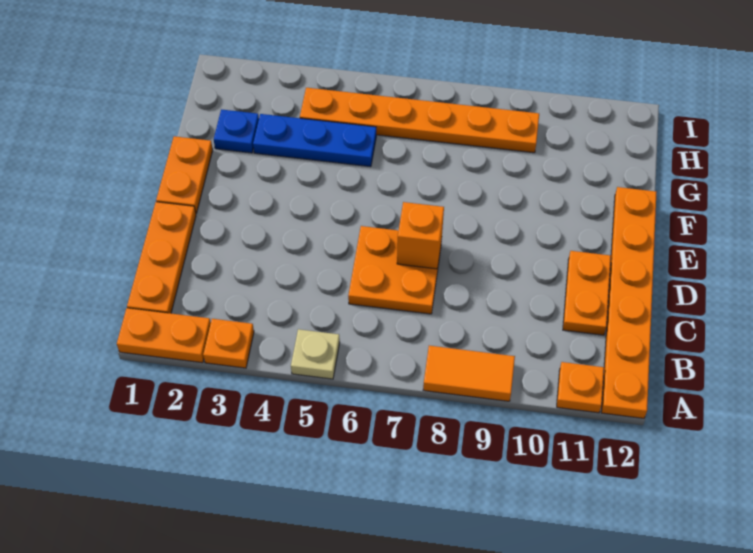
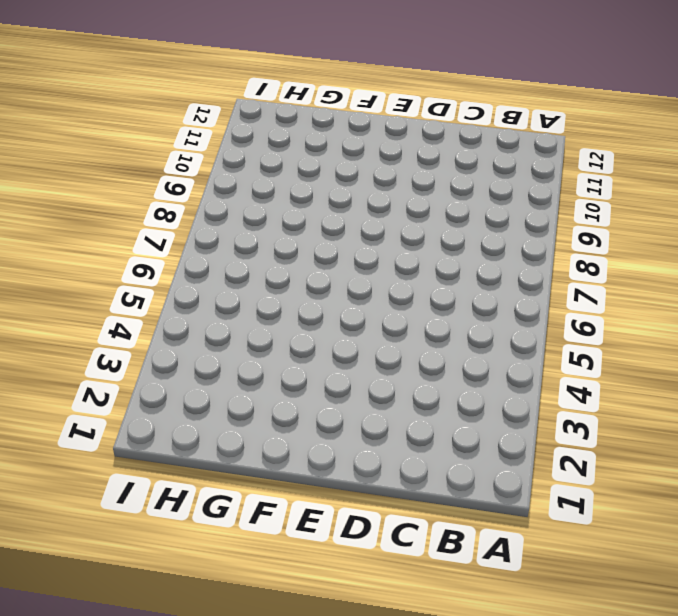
none -> orange plate A1:A2 level 1
none -> orange plate A3 level 1
none -> tan plate A5 level 1

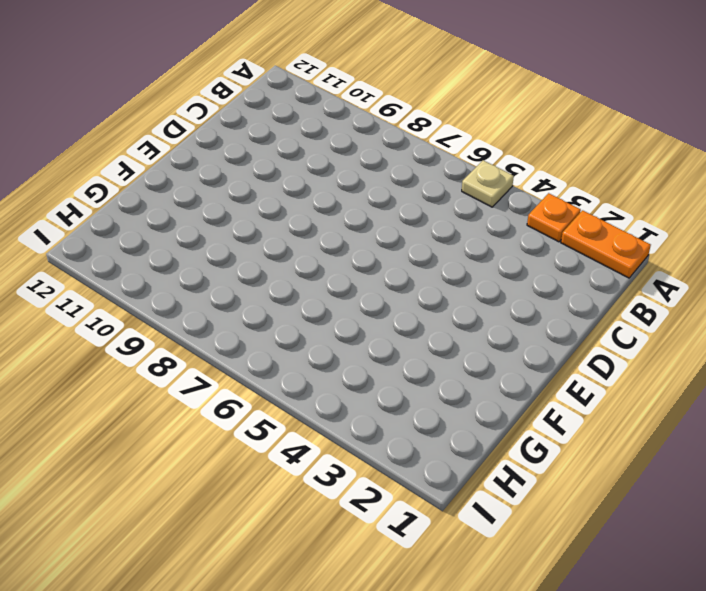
none -> orange tile A8:A9 level 1
none -> orange plate A11 level 1
none -> orange plate A12:F12 level 1

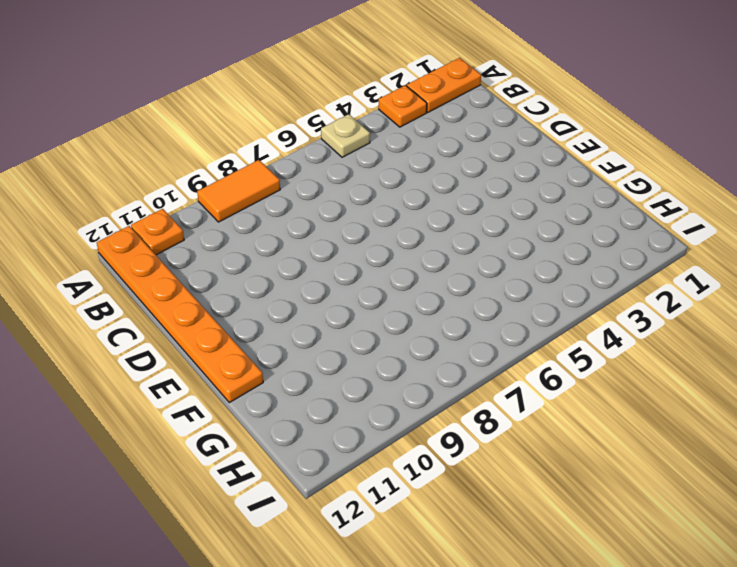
none -> orange plate B1:D1 level 1
none -> orange plate C6:D7 level 1
none -> orange plate C11:D11 level 1

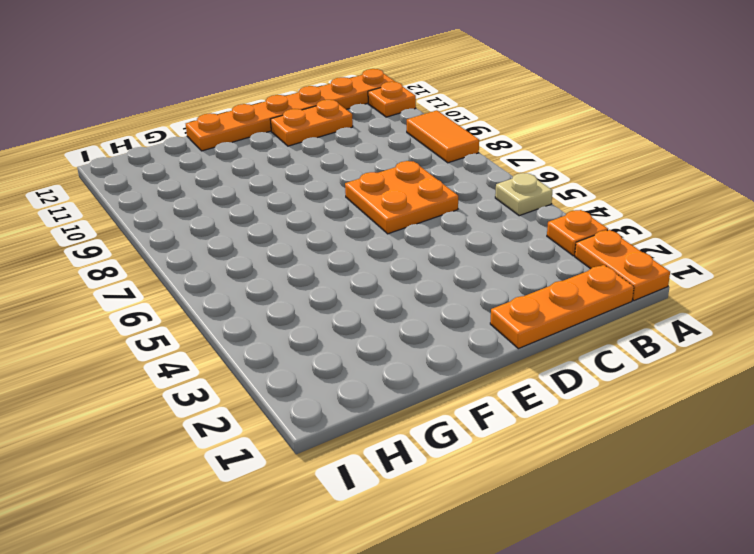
none -> orange plate E1:F1 level 1
none -> blue plate G2 level 1
none -> blue plate G3:G5 level 1

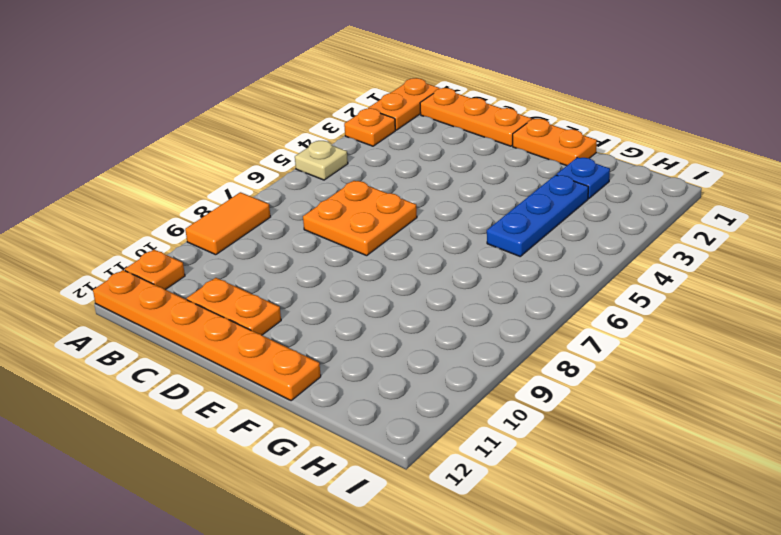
none -> orange plate H4:H9 level 1
none -> orange brick D7 level 2

